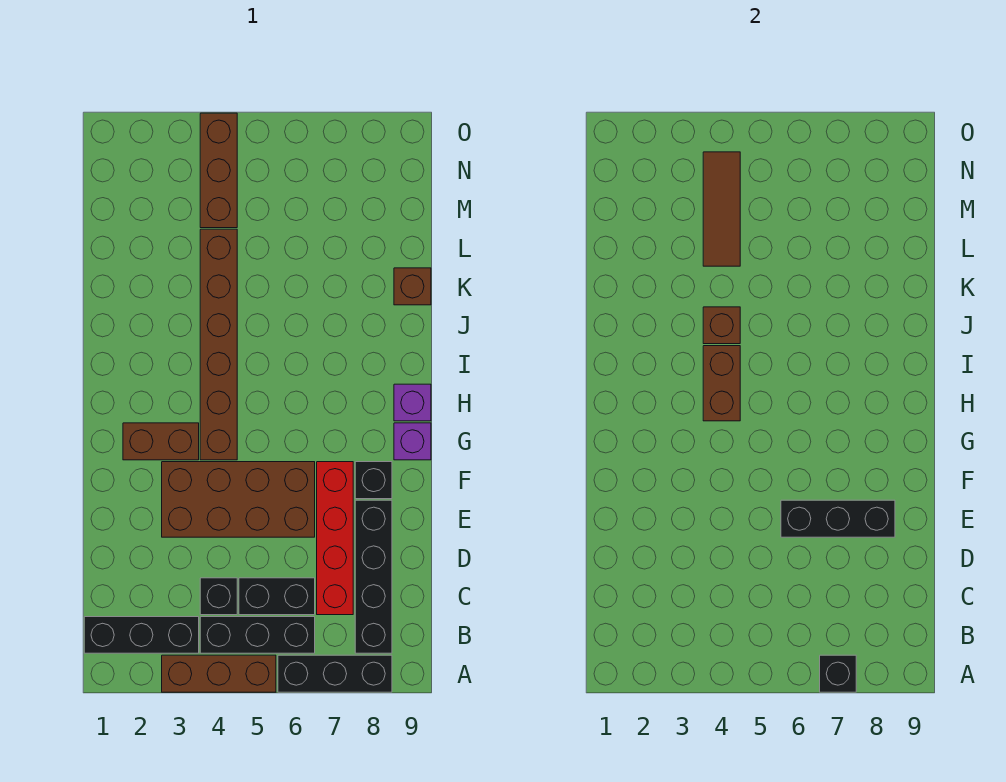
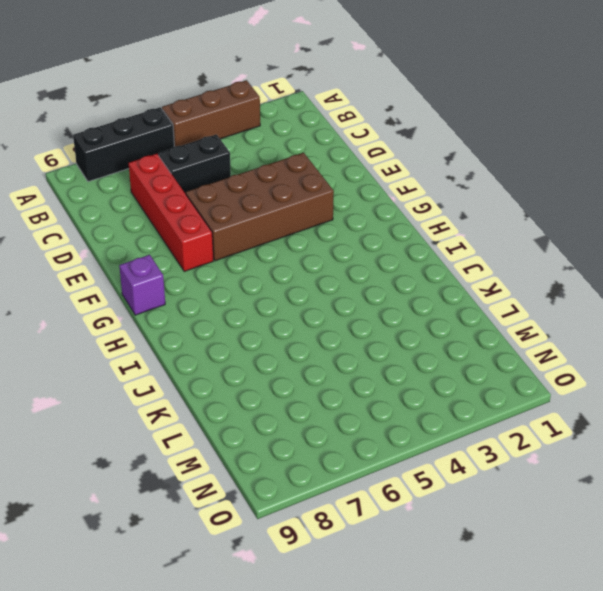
none -> black brick B1:B3 level 1
none -> black brick B4:B6 level 1
none -> black brick B8:E8 level 1

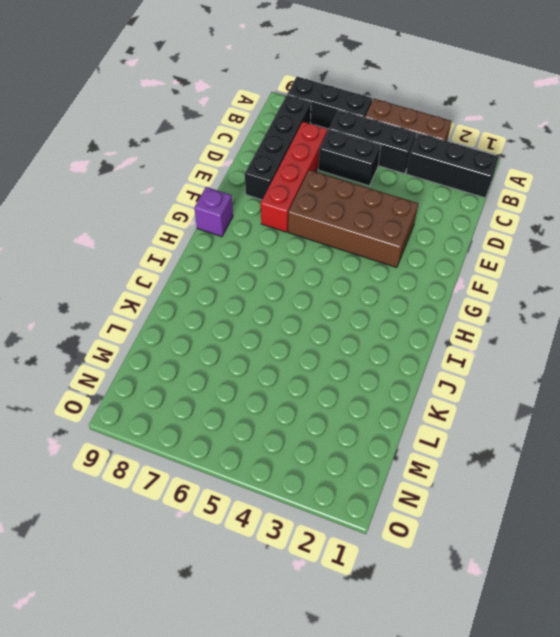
none -> black brick C4 level 1
none -> black brick F8 level 1
none -> brown brick G2:G3 level 1

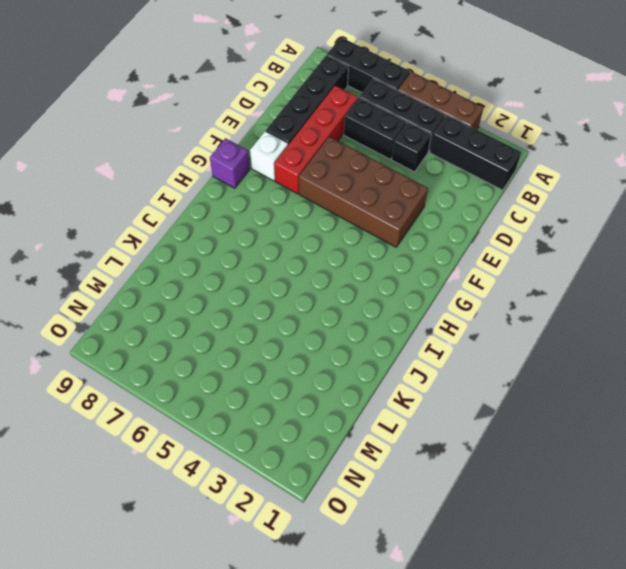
white brick F8 level 1 -> black brick F8 level 1
none -> brown brick G2:G3 level 1
none -> brown brick G4:L4 level 1
none -> purple brick H9 level 1

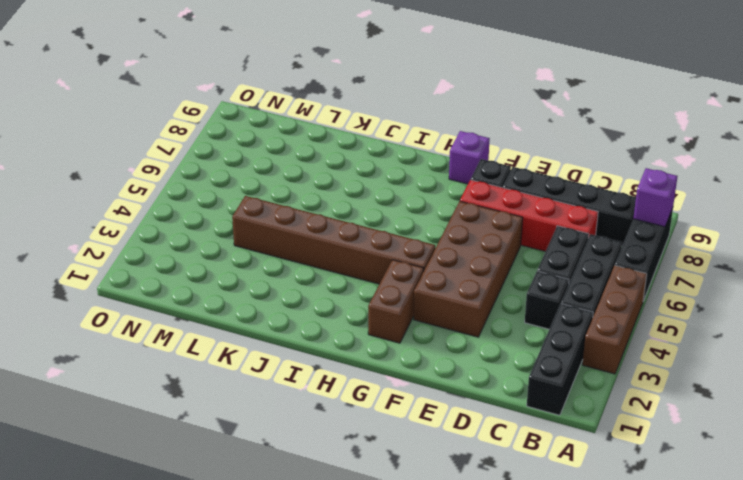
purple brick A8 level 2 -> purple brick H9 level 1
none -> brown brick K9 level 1
none -> brown brick M4:O4 level 1
none -> black brick A7 level 2

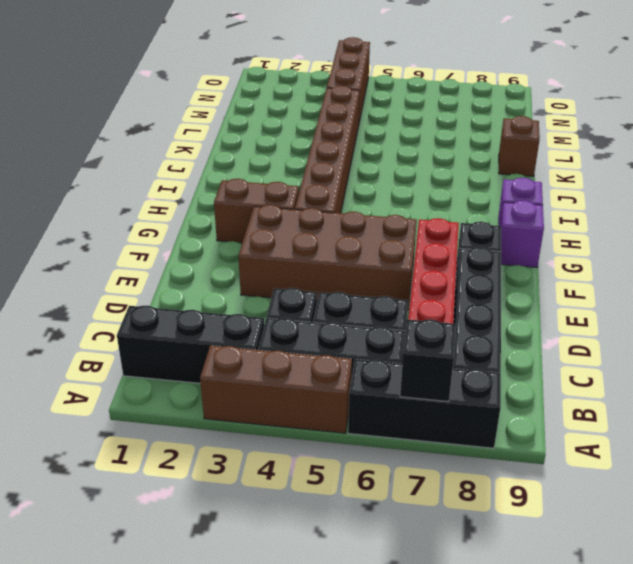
none -> black brick E6:E8 level 2
none -> brown brick H4:I4 level 2
none -> brown brick J4 level 2

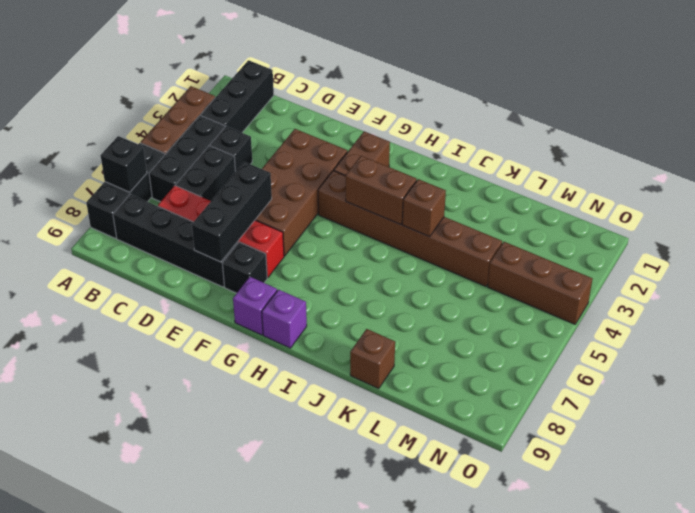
none -> brown tile L4:N4 level 2

